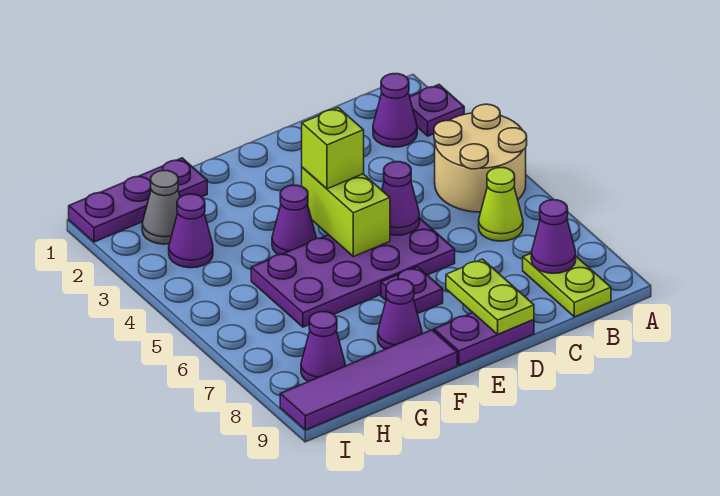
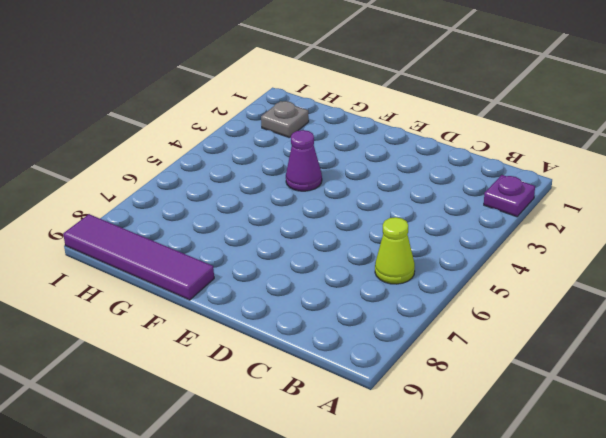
grey plate H2 level 1 -> grey cone H2 level 1
none -> tan round brick A4:B5 level 1
none -> purple cone B2 level 1
none -> lime plate B8:B9 level 1

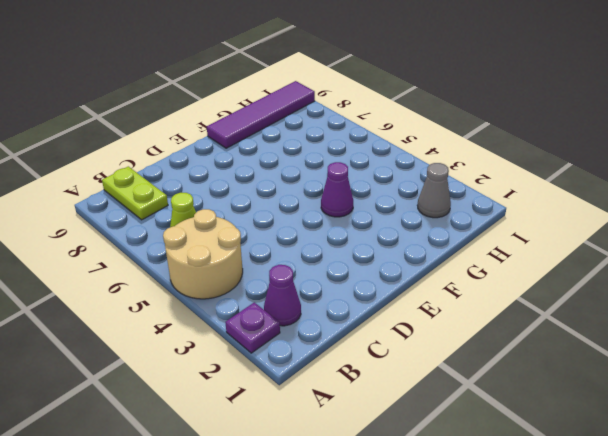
none -> purple plate D5:G6 level 1
none -> purple plate D9:E9 level 1
none -> purple plate E7 level 1

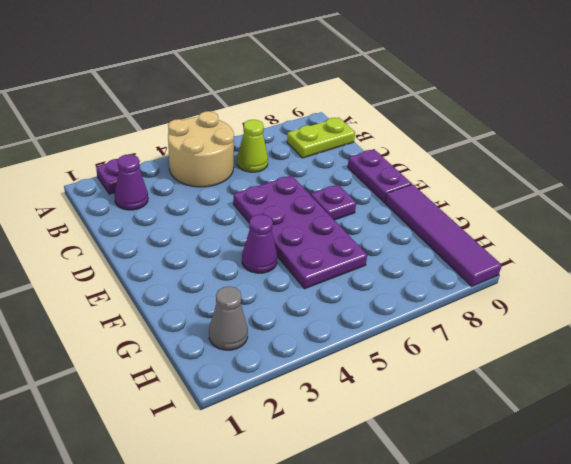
none -> purple cone F8 level 1
none -> purple plate G1:I1 level 1
none -> purple cone H3 level 1

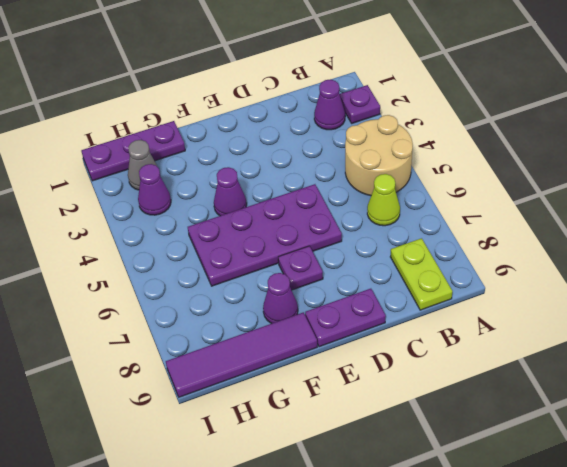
none -> purple cone H8 level 1
none -> purple cone B8 level 2
none -> purple cone D5 level 2

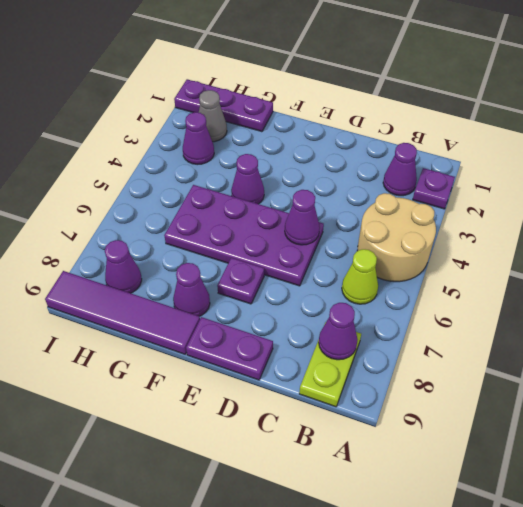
none -> lime plate D8:D9 level 2
none -> lime brick E4:E5 level 2
none -> lime brick E4 level 3

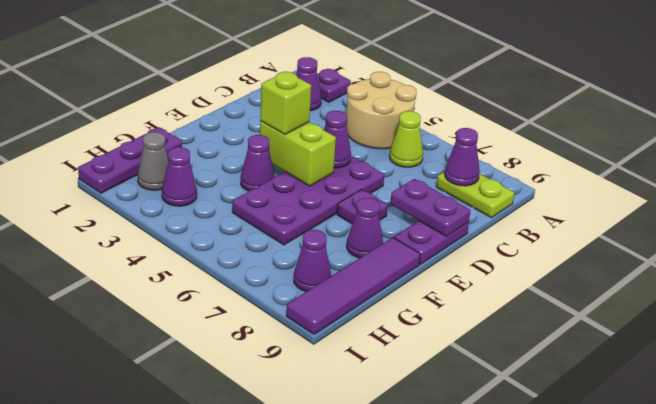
purple plate D8:D9 level 2 -> lime plate D8:D9 level 2

